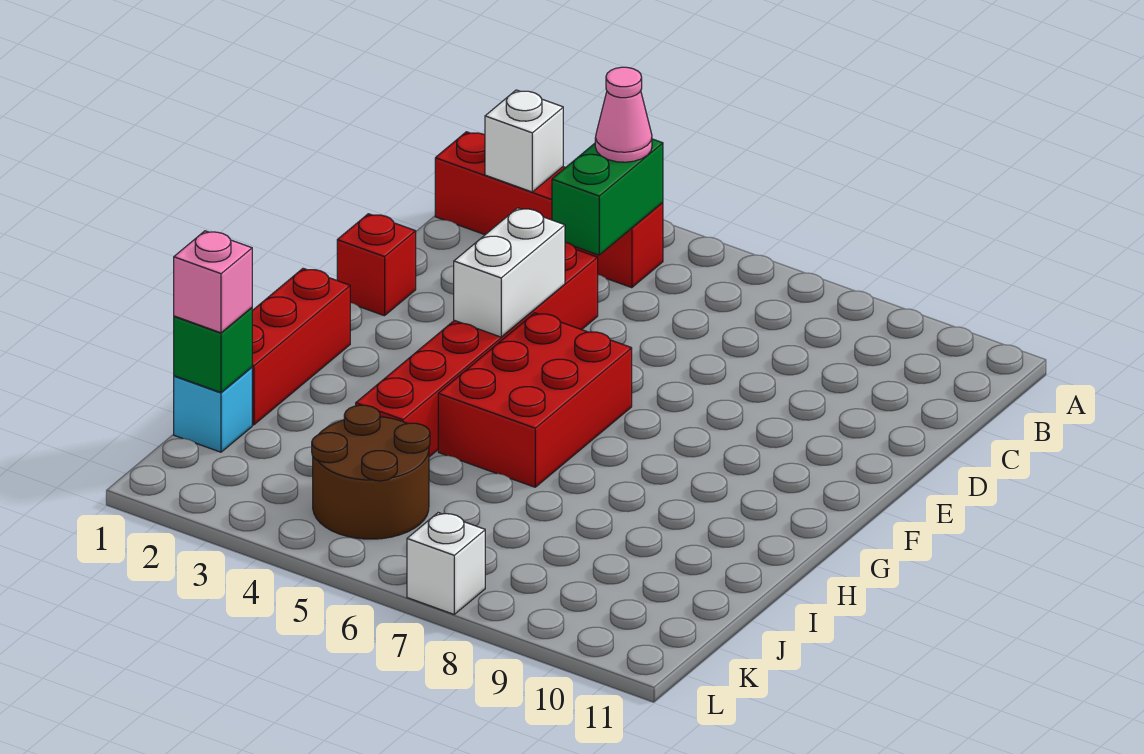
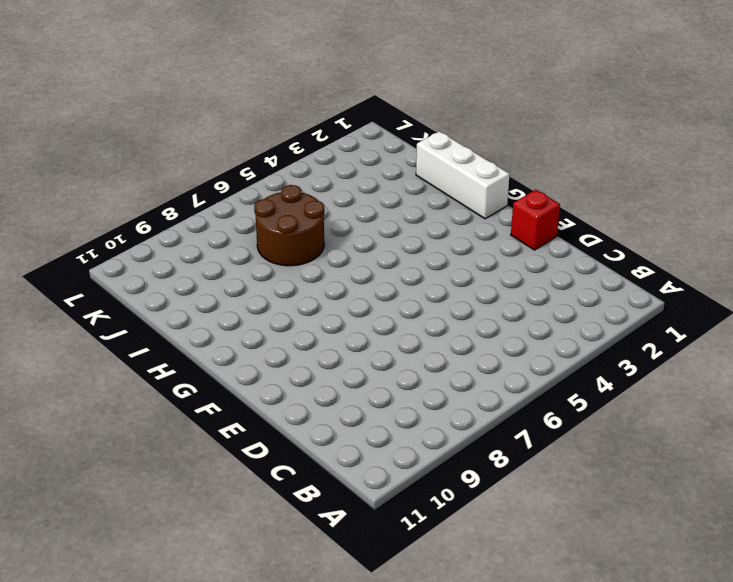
white brick G1:I1 level 1 -> red brick G1:I1 level 1
brown round brick I6:J7 level 1 -> brown round brick J4:K5 level 1
none -> red brick B1:B4 level 1
none -> red brick D4:I4 level 1
none -> red brick F5:H6 level 1

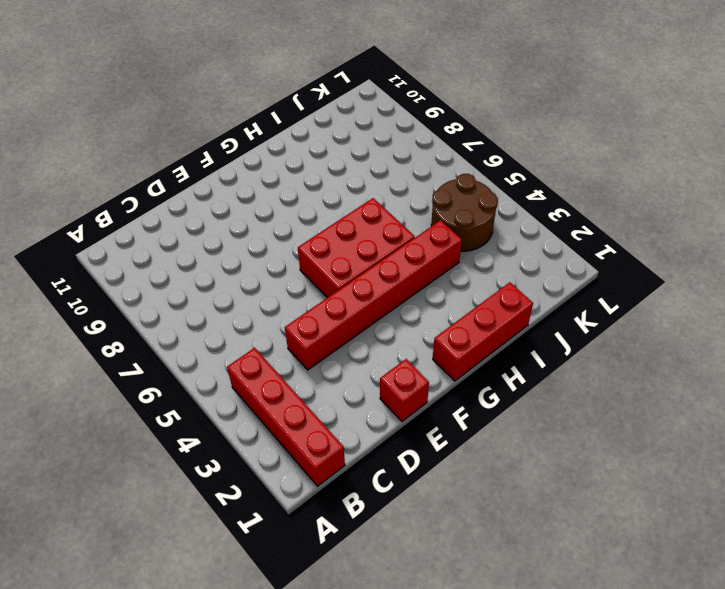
none -> cyan brick J1 level 1
none -> white brick L7 level 1
none -> white brick B2 level 2

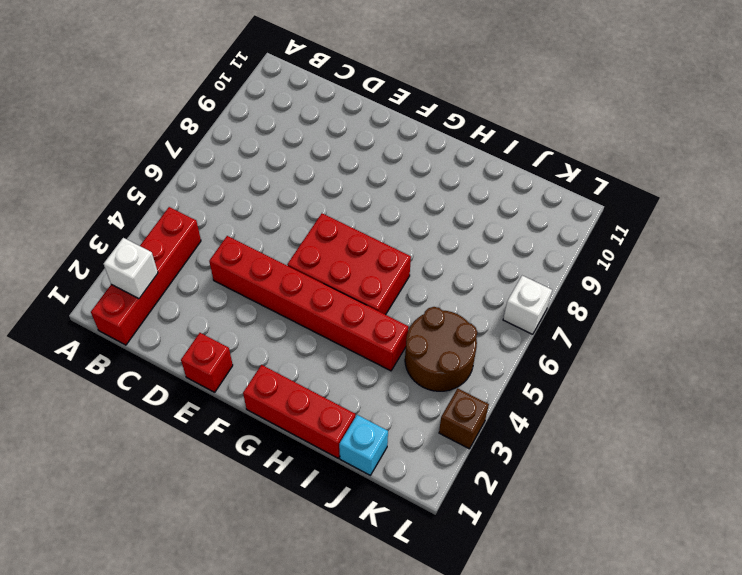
brown brick L3 level 1 -> none
none -> green brick B4:C4 level 2
none -> white brick E4:F4 level 2
none -> green brick J1 level 2

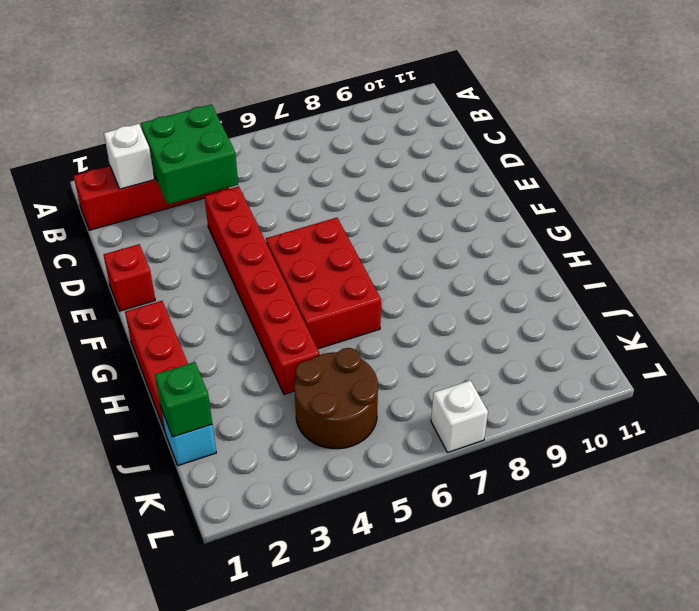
green brick B3:C4 level 2 -> green brick B4:C4 level 2
none -> white brick E4:F4 level 2
none -> pink cone B4 level 3
none -> pink brick J1 level 3

